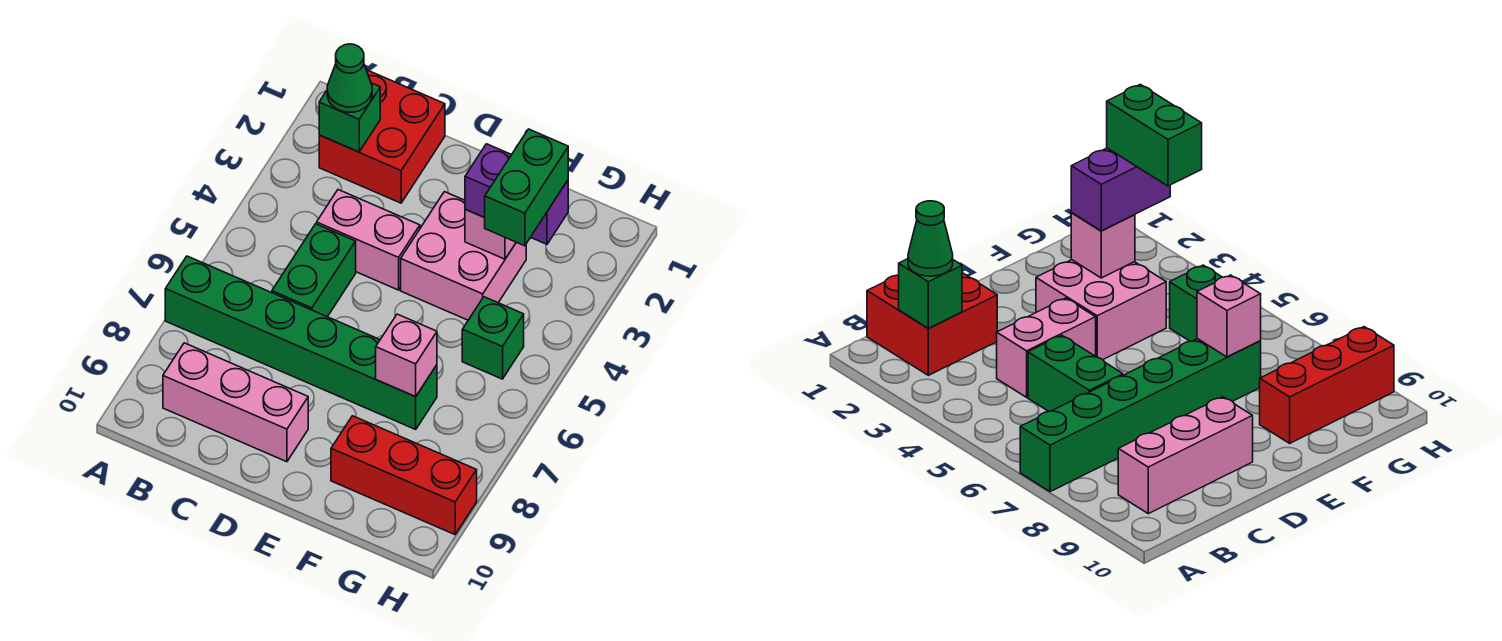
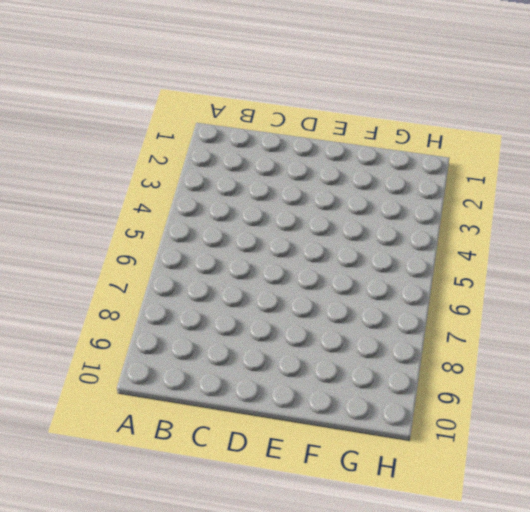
none -> green brick A7:F7 level 1
none -> red brick B1:C2 level 1
none -> pink brick B9:D9 level 1

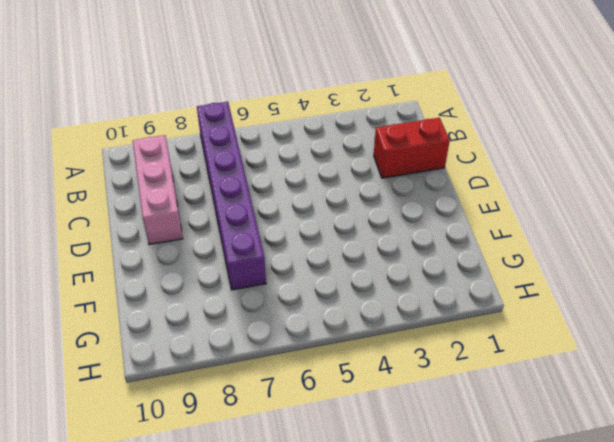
purple brick A7:F7 level 1 -> green brick A7:F7 level 1
red brick C1:C2 level 1 -> red brick B1:C2 level 1
none -> pink brick C4:D4 level 1
none -> green brick C5:C6 level 1
none -> pink brick E3:F4 level 1

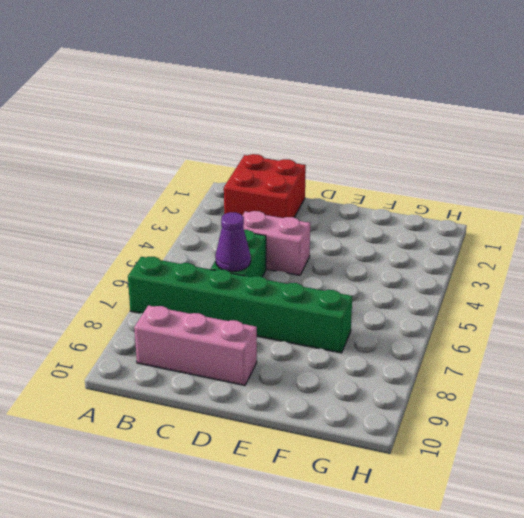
purple cone C6 level 2 -> none
none -> pink brick E3:F4 level 1
none -> red brick F9:H9 level 1
none -> green brick G5 level 1

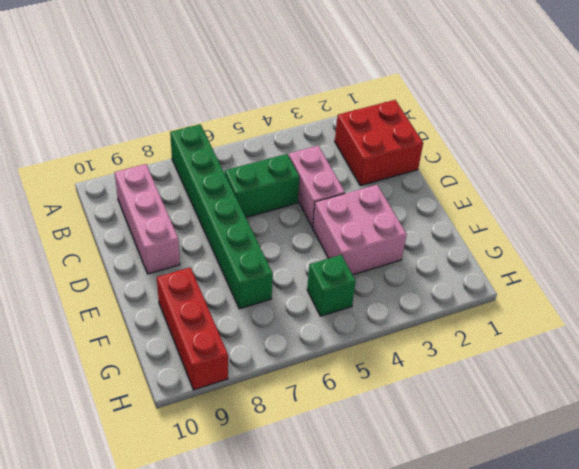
none -> green brick B2 level 2
none -> pink brick F3 level 2
none -> pink brick F7 level 2

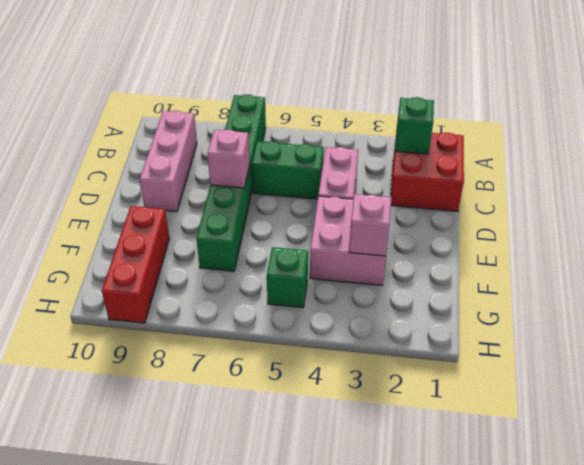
pink brick D7 level 2 -> pink brick F7 level 2
none -> green cone B2 level 3
none -> purple brick F3:G3 level 3
none -> green brick G3:G4 level 4

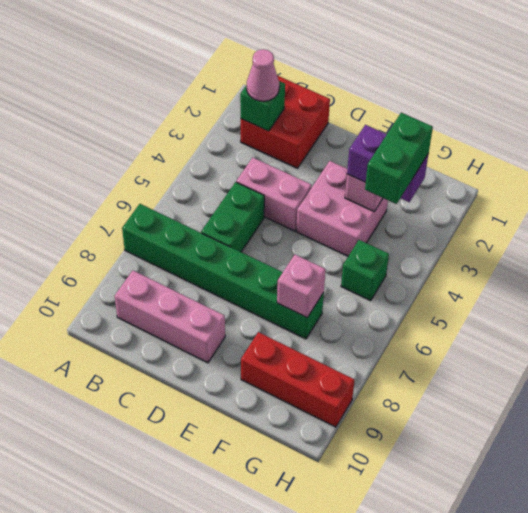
pink cone B2 level 3 -> green cone B2 level 3

